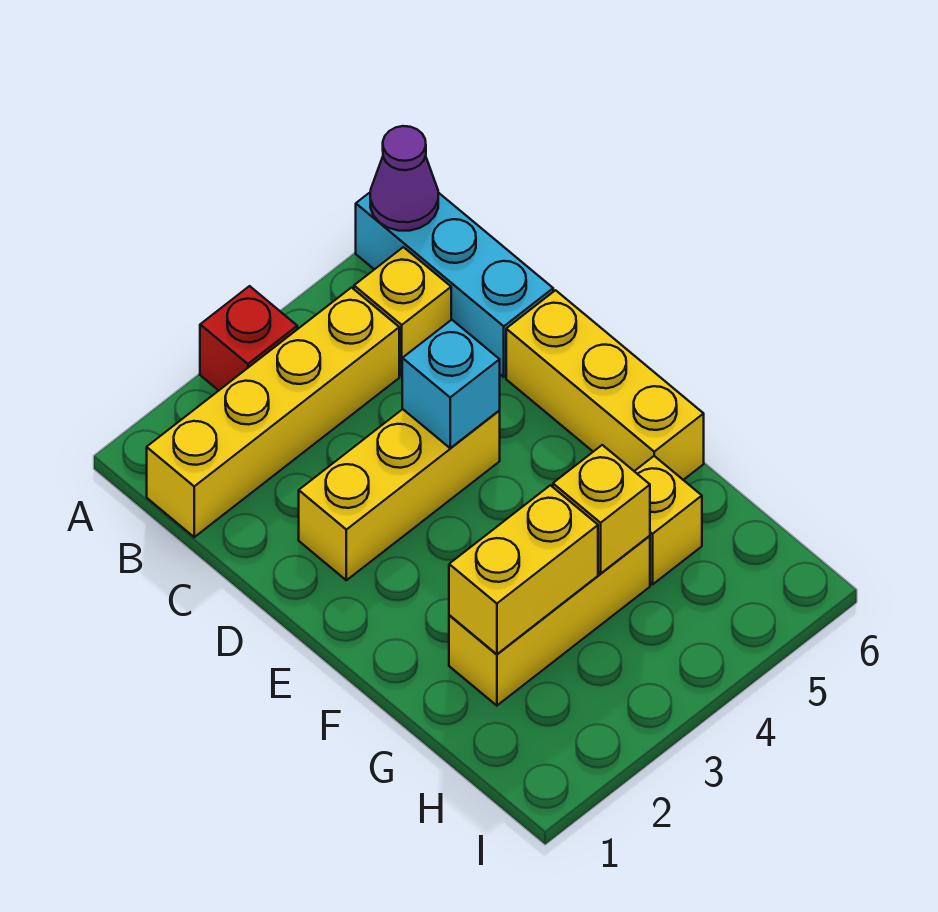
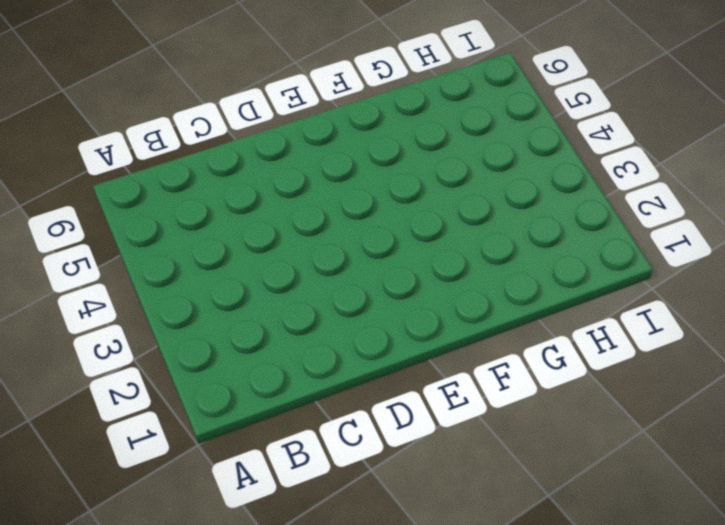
none -> red brick A3 level 1
none -> cyan brick A6:C6 level 1
none -> yellow brick B1:B4 level 1

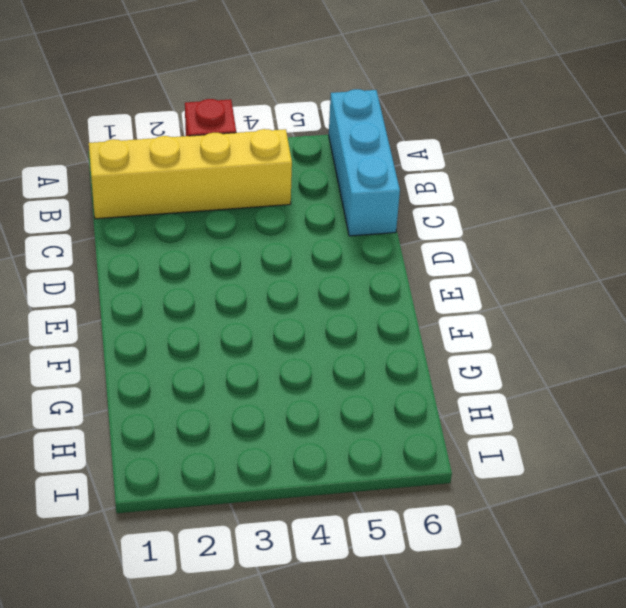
none -> yellow brick B5 level 1
none -> yellow brick D2:D4 level 1
none -> yellow brick D6:F6 level 1

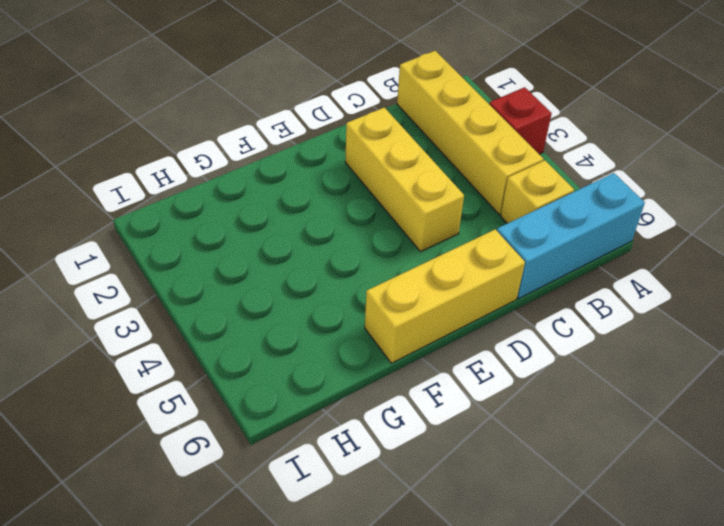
none -> yellow brick G2:G4 level 1
none -> yellow brick G5 level 1
none -> purple cone A6 level 2

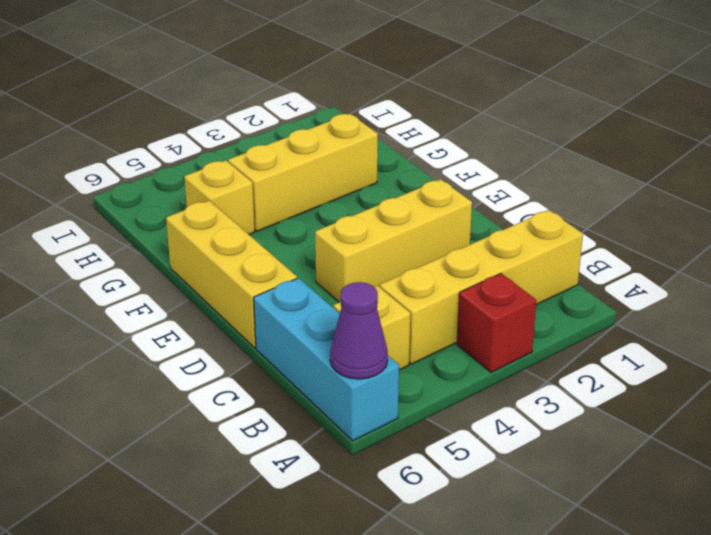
none -> cyan brick D4 level 2
none -> yellow brick G2:G3 level 2
none -> yellow brick G4 level 2

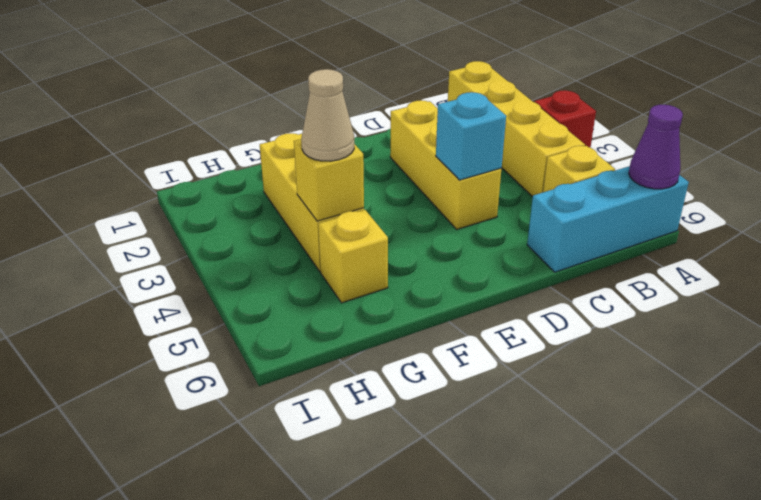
tan cone G4 level 3 -> none
none -> yellow brick D6:F6 level 1
none -> yellow brick G2:G3 level 2

